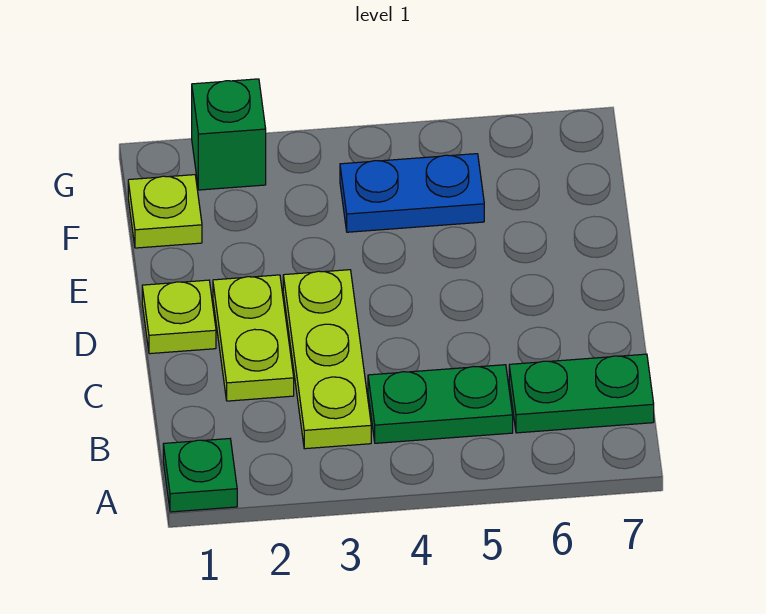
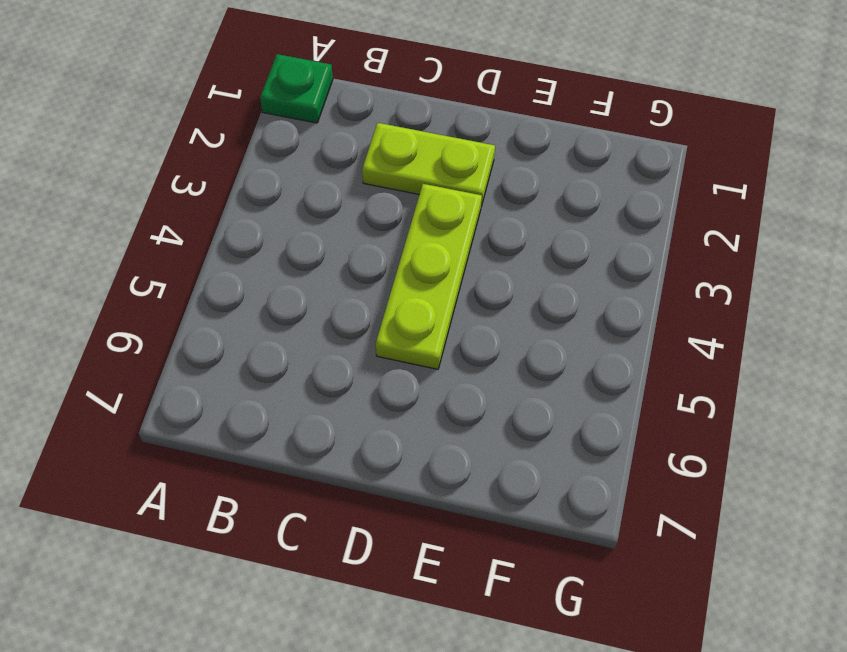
lime plate D3:D5 level 1 -> lime plate B3:D3 level 1
none -> green plate B4:B5 level 1
none -> green plate B6:B7 level 1

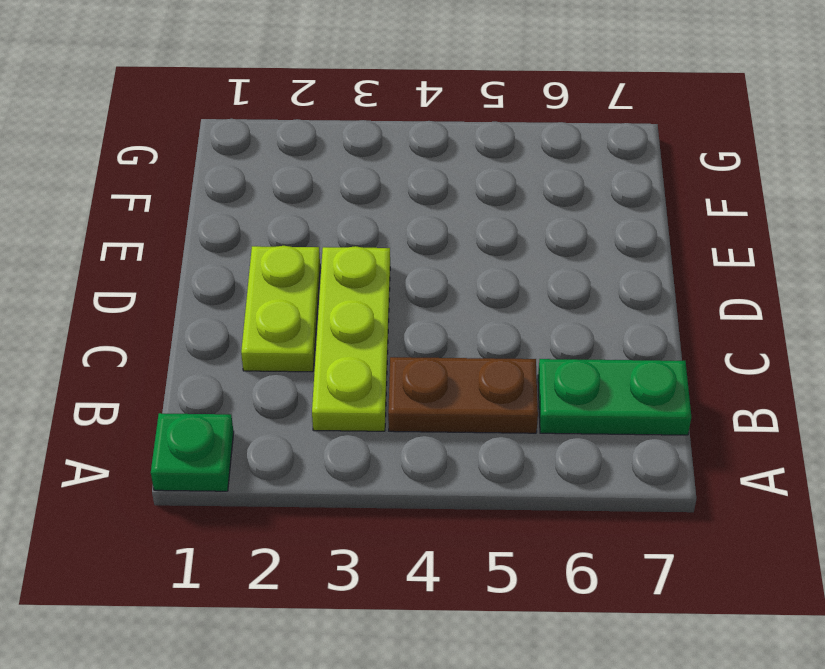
brown plate B4:B5 level 1 -> green plate B4:B5 level 1
none -> lime plate D1 level 1
none -> lime plate F1 level 1

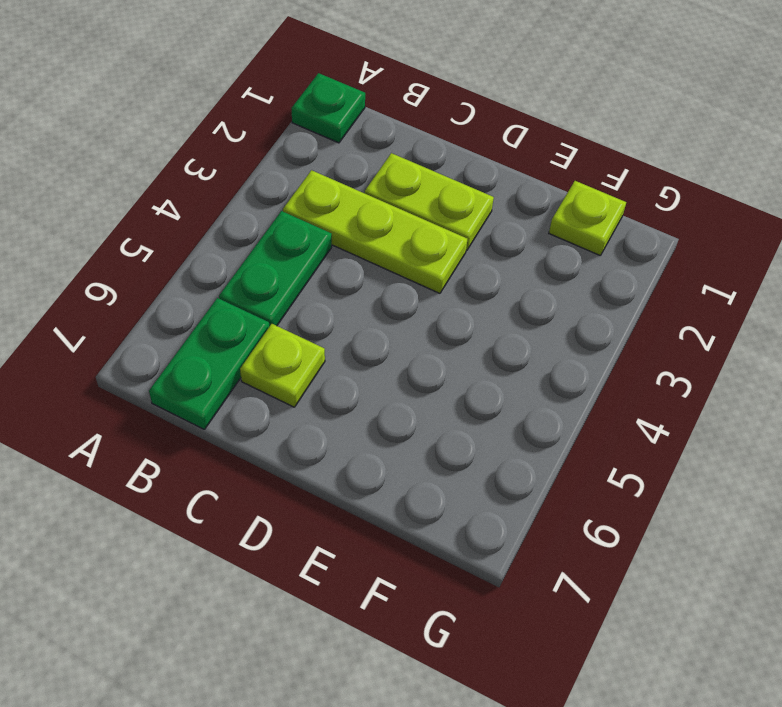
lime plate C6 level 1 -> lime plate D1 level 1
none -> blue plate F4:F5 level 1
none -> green brick G2 level 1

